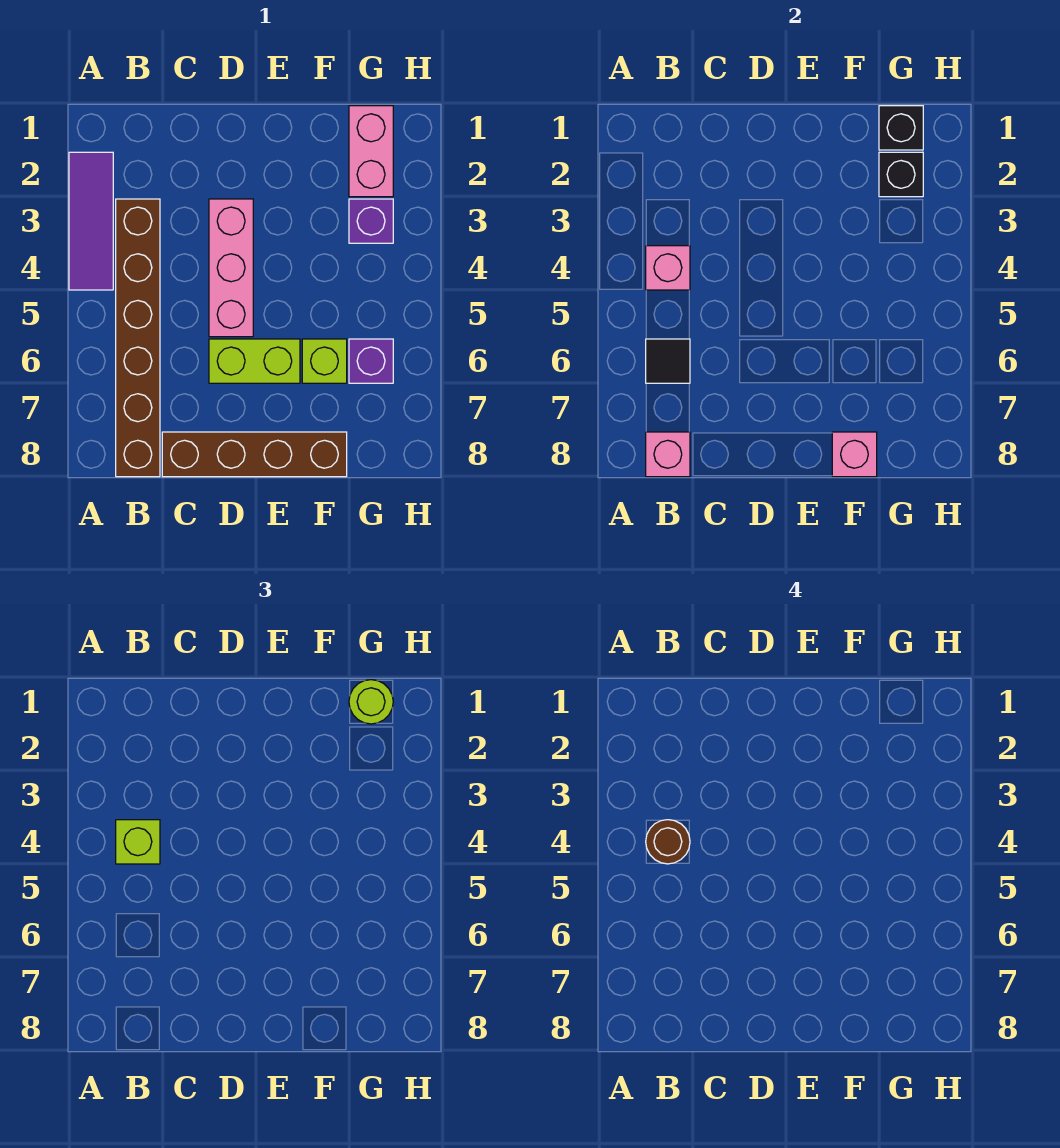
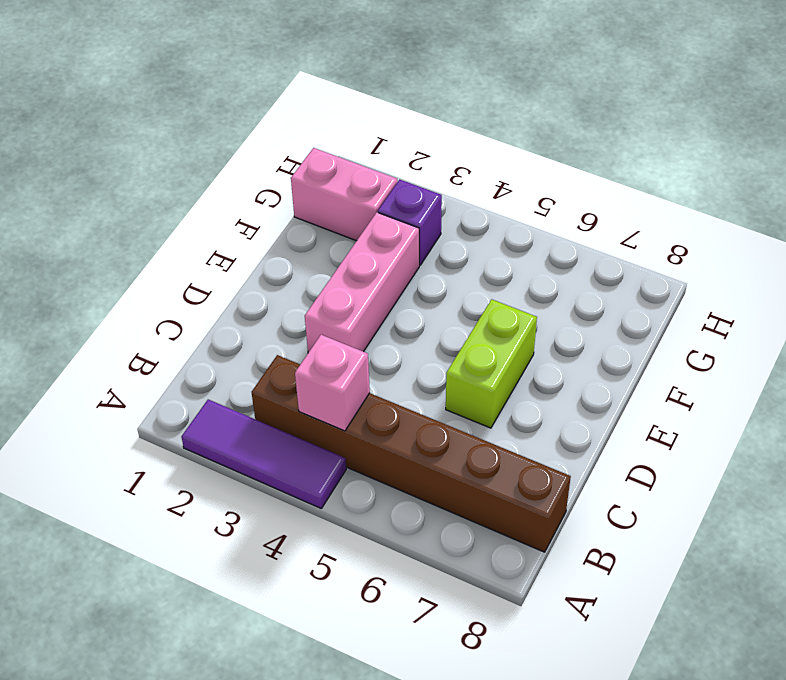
pink brick D3:F3 level 1 -> pink brick D3:D5 level 1
none -> brown brick C8:F8 level 1
none -> lime brick F6 level 1
none -> purple brick G6 level 1

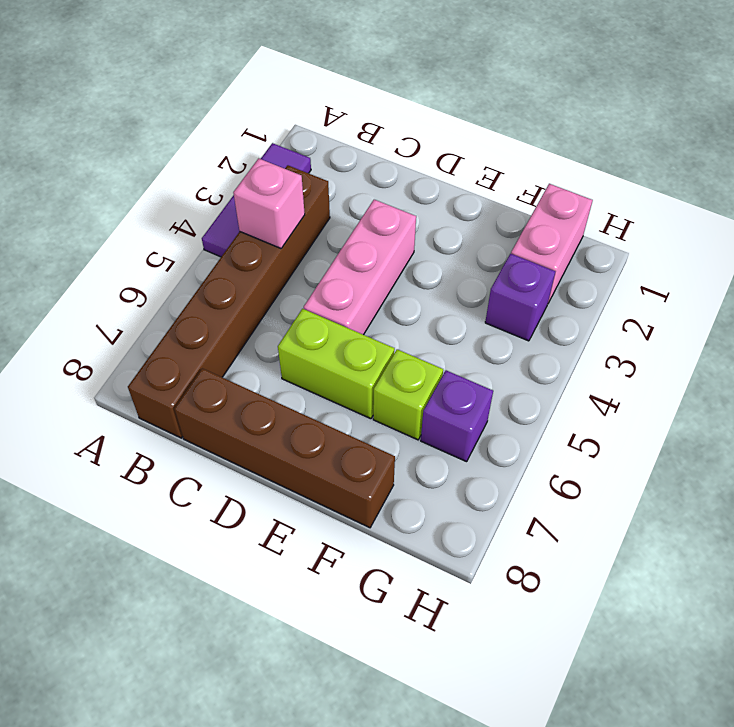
none -> black tile B6 level 2
none -> pink brick B8 level 2
none -> pink brick F8 level 2

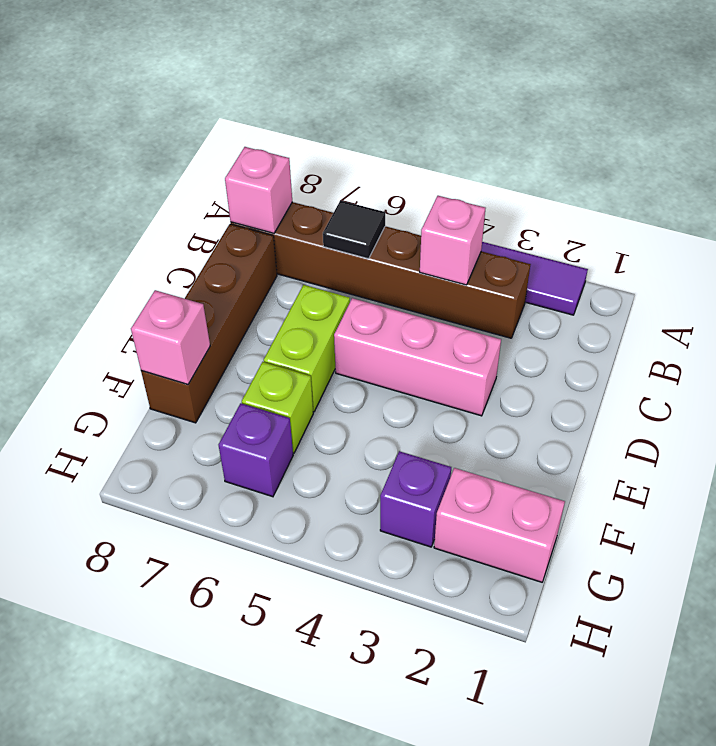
none -> black brick G1 level 2
none -> black brick G2 level 2
none -> lime brick B4 level 3

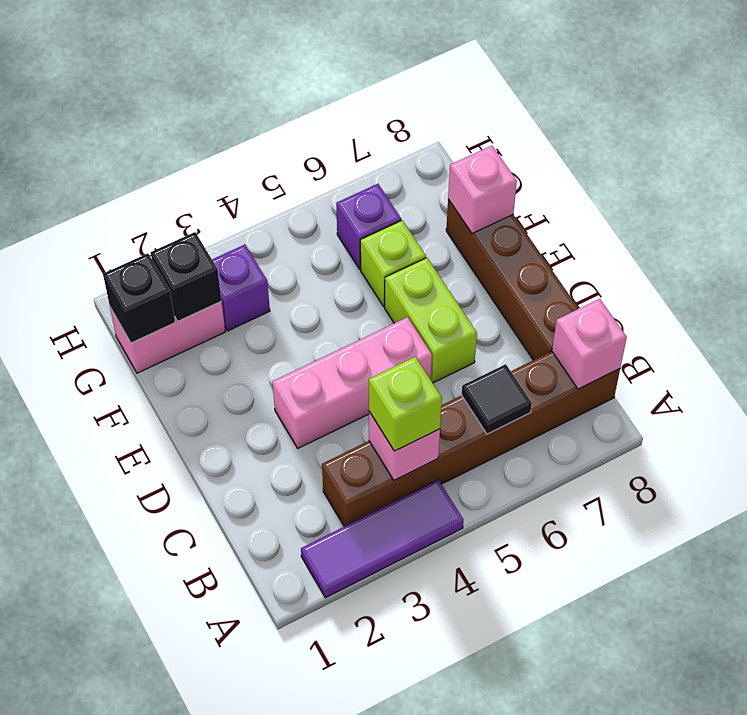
none -> lime round brick G1 level 3
none -> brown round brick B4 level 4

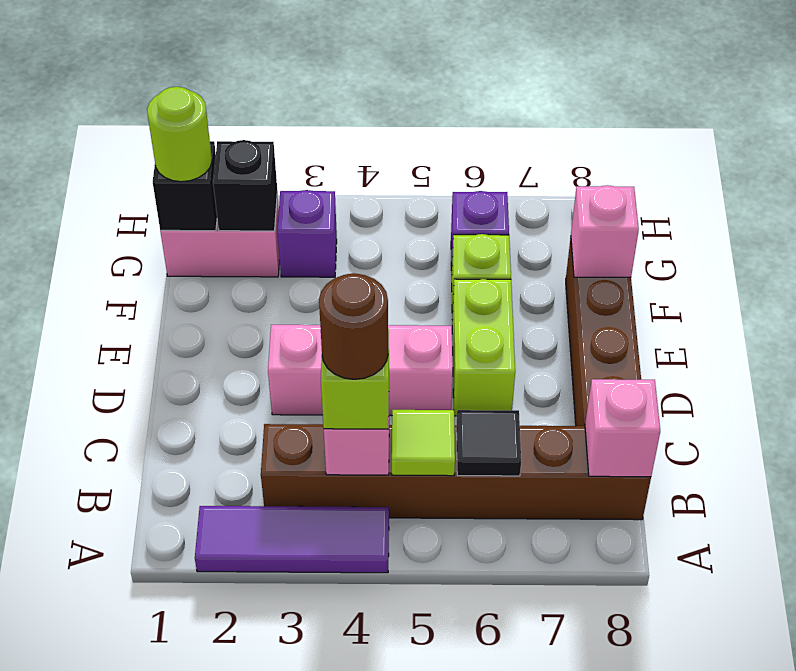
lime tile B5 level 2 -> none

